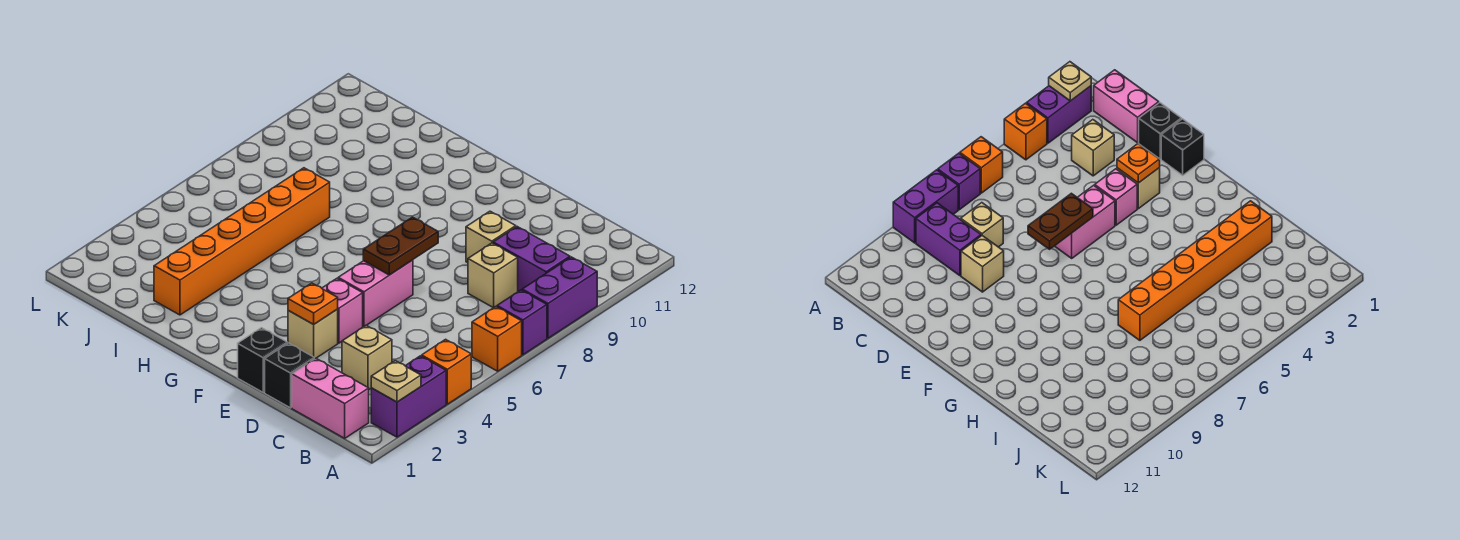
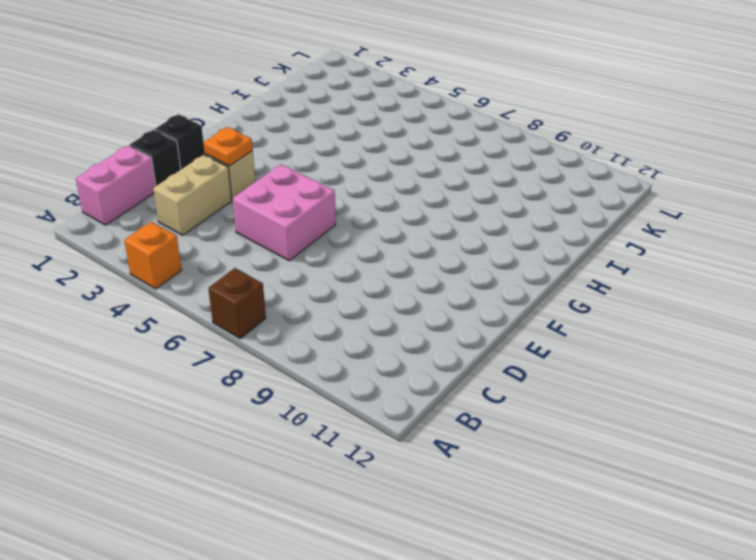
brown brick A7 level 1 -> purple brick A7 level 1
tan brick C3:D3 level 1 -> tan brick C3 level 1
pink brick D5:E6 level 1 -> pink brick E5:E6 level 1
none -> purple brick A2:A3 level 1
none -> orange brick A6 level 1
none -> purple brick A8:A9 level 1

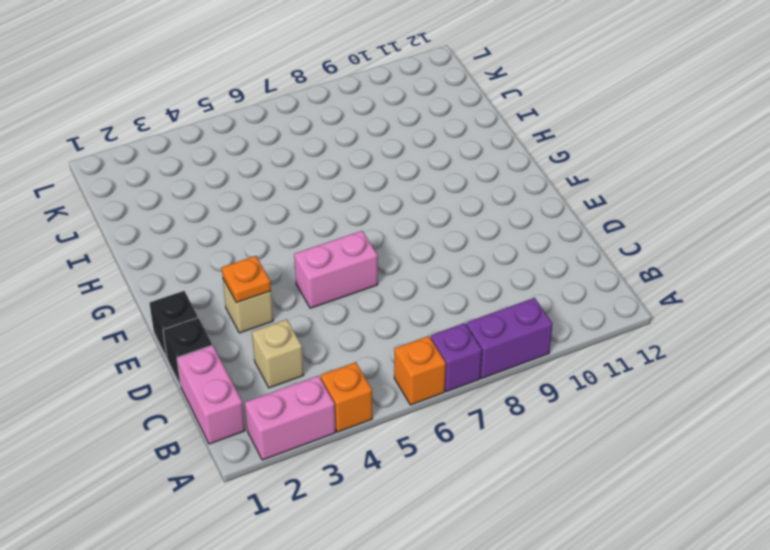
pink brick A2:A3 level 1 -> purple brick A2:A3 level 1
none -> purple brick B9:C9 level 1
none -> tan brick C8 level 1
none -> tan brick D9 level 1

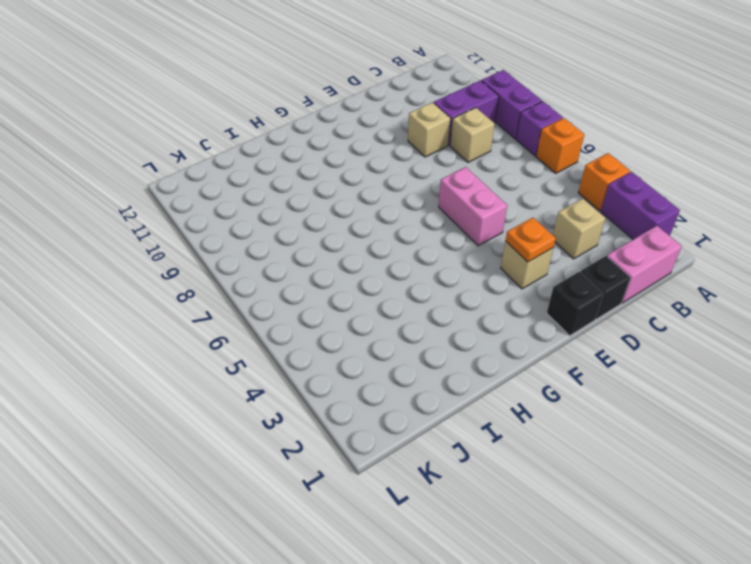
none -> pink brick E4 level 1
none -> orange brick I2:I7 level 1
none -> tan plate A2 level 2

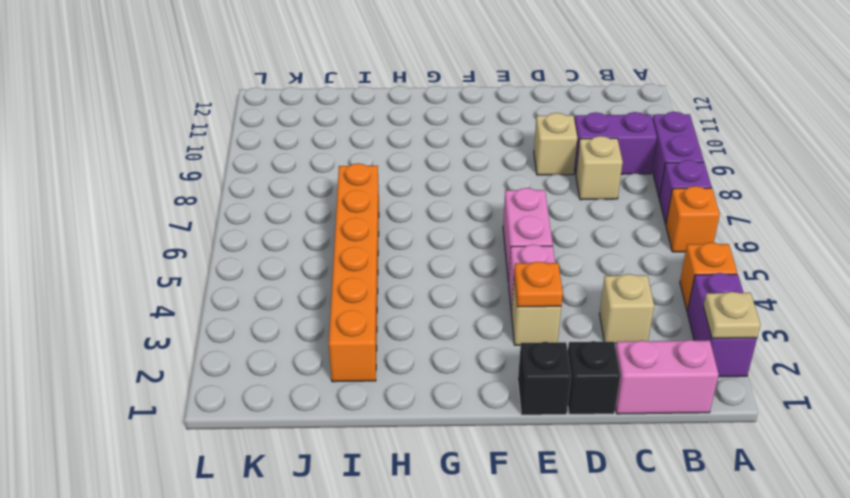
none -> brown plate E6:E7 level 2

